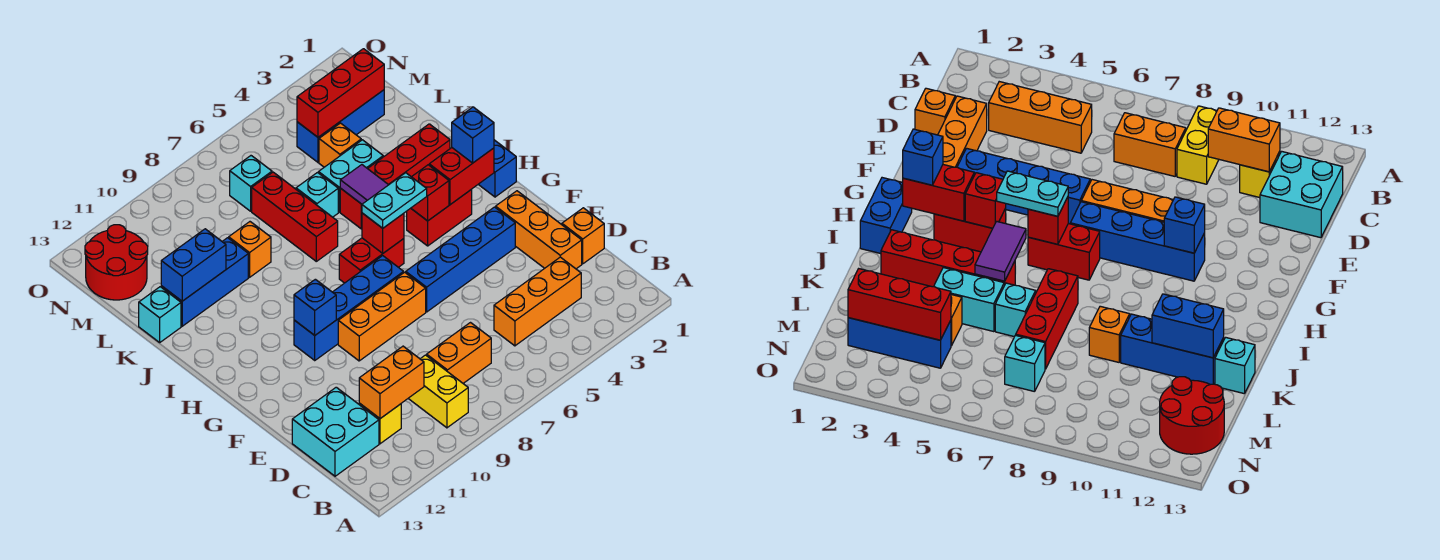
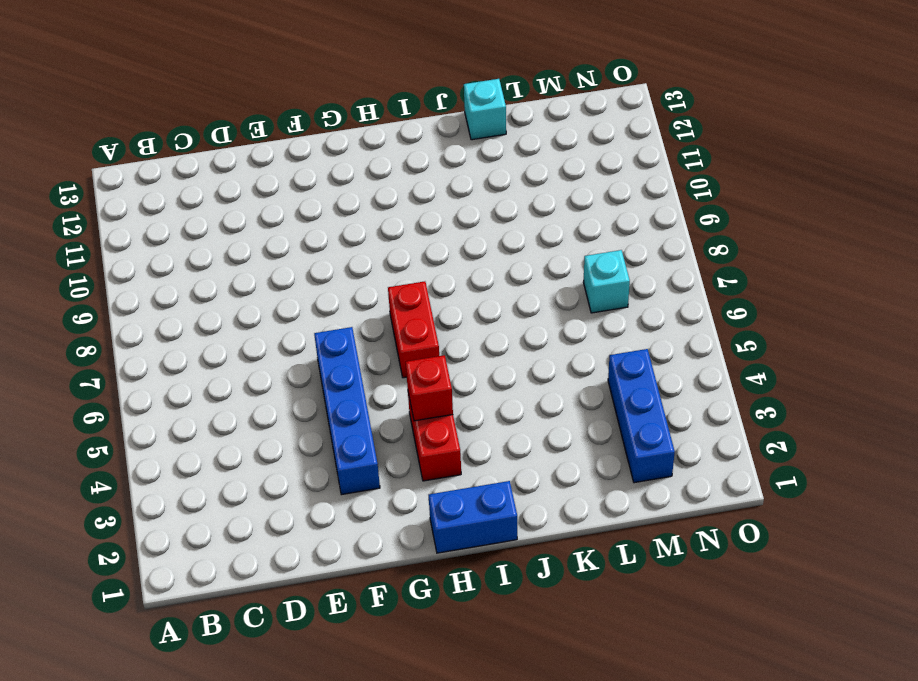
none -> yellow brick B9:C9 level 1
none -> orange brick C3:C5 level 1
none -> orange brick C7:C8 level 1
none -> yellow brick C11 level 1

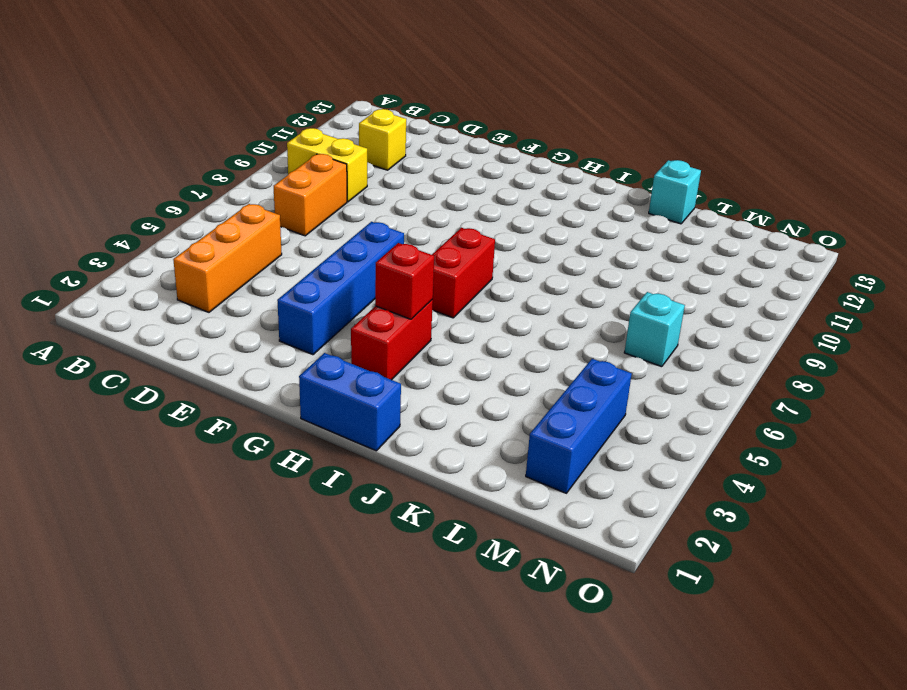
none -> cyan brick C12:D13 level 1
none -> orange brick D1 level 1
none -> orange brick D2:F2 level 1
none -> orange brick F7:F9 level 1

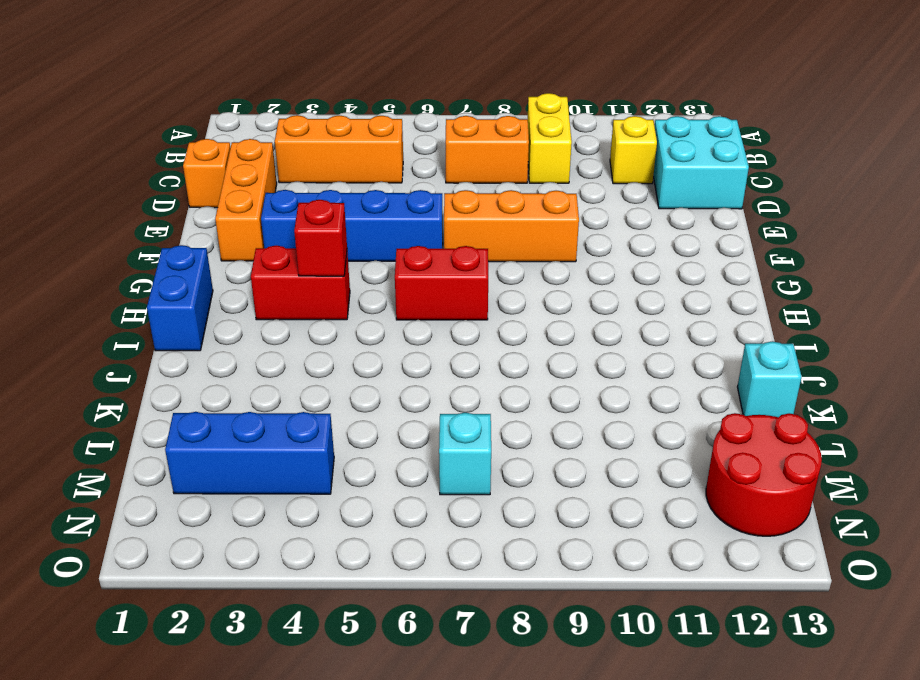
none -> blue brick G7:G10 level 1
none -> red brick J2:J5 level 1
none -> red brick J7:L7 level 1
none -> cyan brick K4:K5 level 1

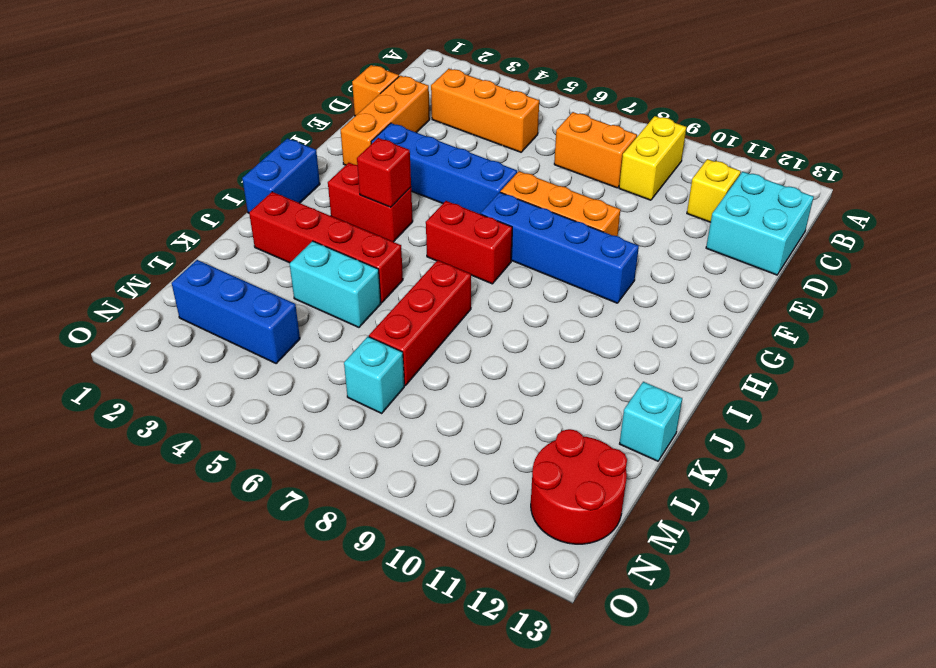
none -> cyan brick K6 level 1
none -> orange brick K9 level 1
none -> blue brick K10:K12 level 1
none -> orange brick L4 level 1

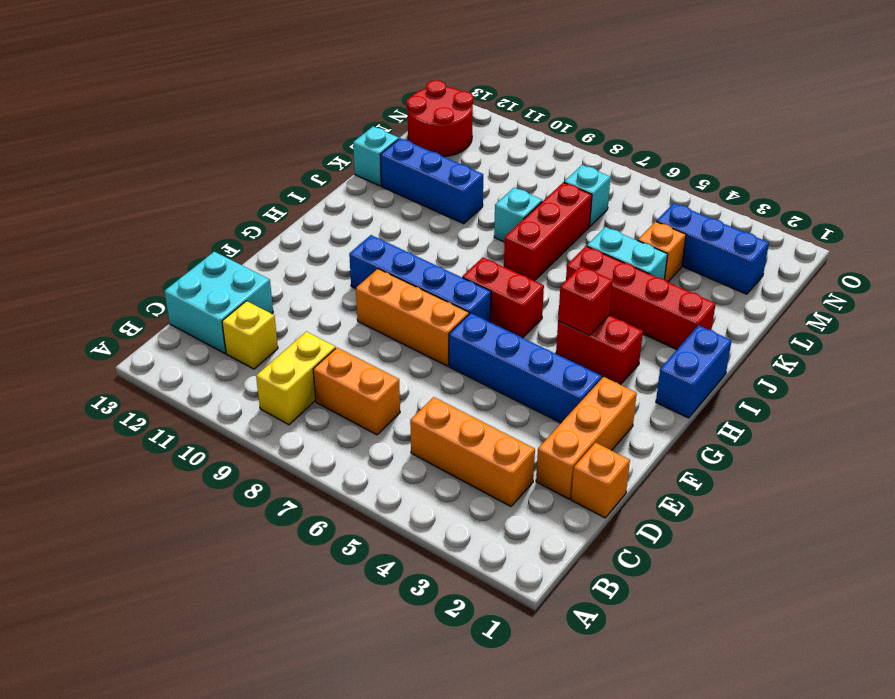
cyan brick K8 level 1 -> cyan brick K6 level 1
none -> orange brick K9 level 1
none -> orange brick C10:C11 level 2
none -> blue brick G10 level 2
none -> red brick H2:H3 level 2

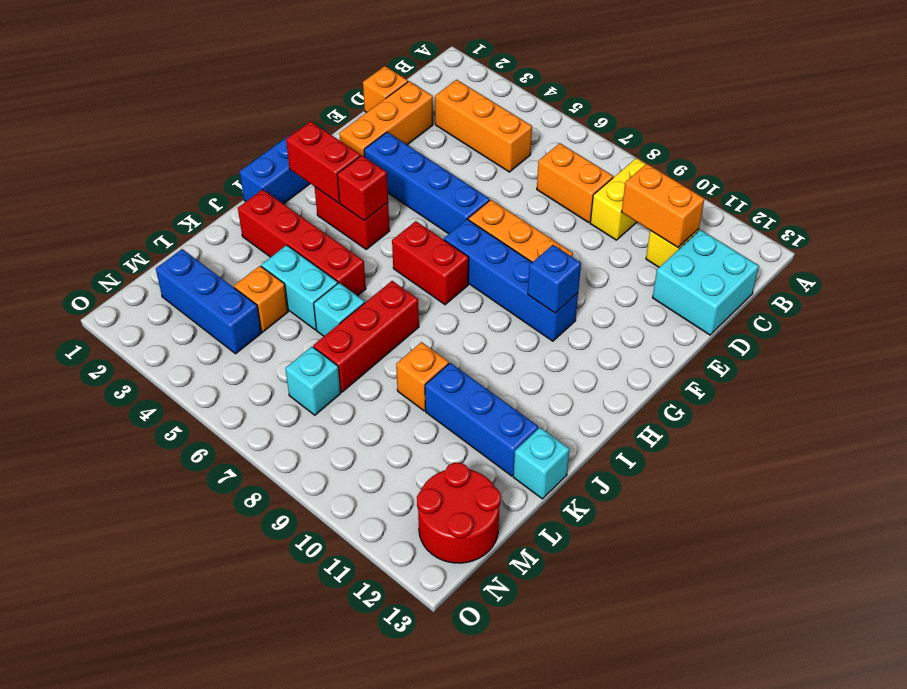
none -> red brick H6 level 2
none -> purple tile I5:J5 level 2
none -> blue brick K11:K12 level 2
none -> red brick M2:M4 level 2

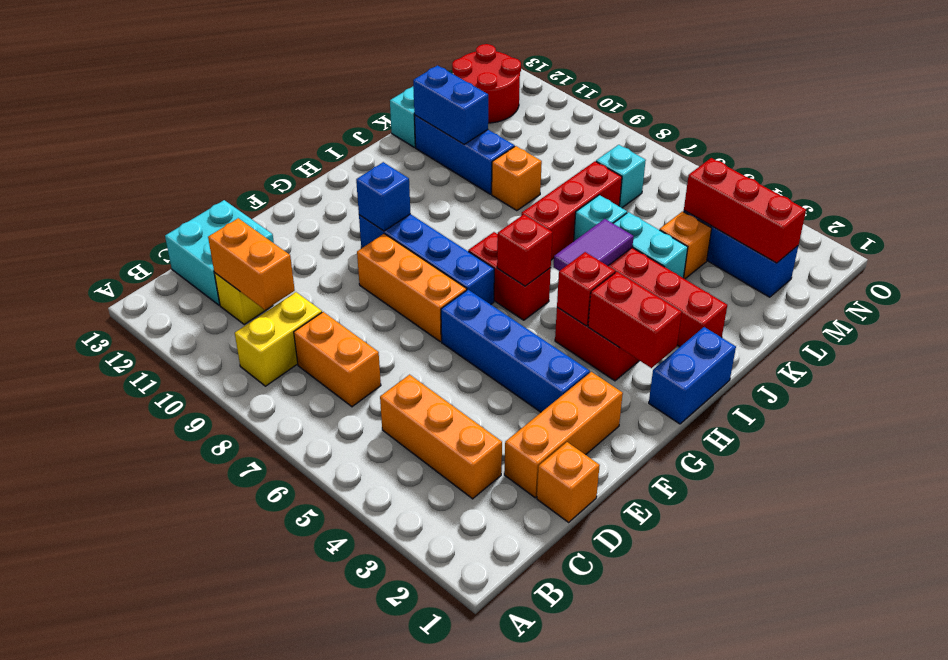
none -> blue brick H2 level 3
none -> cyan plate H5:H6 level 3

